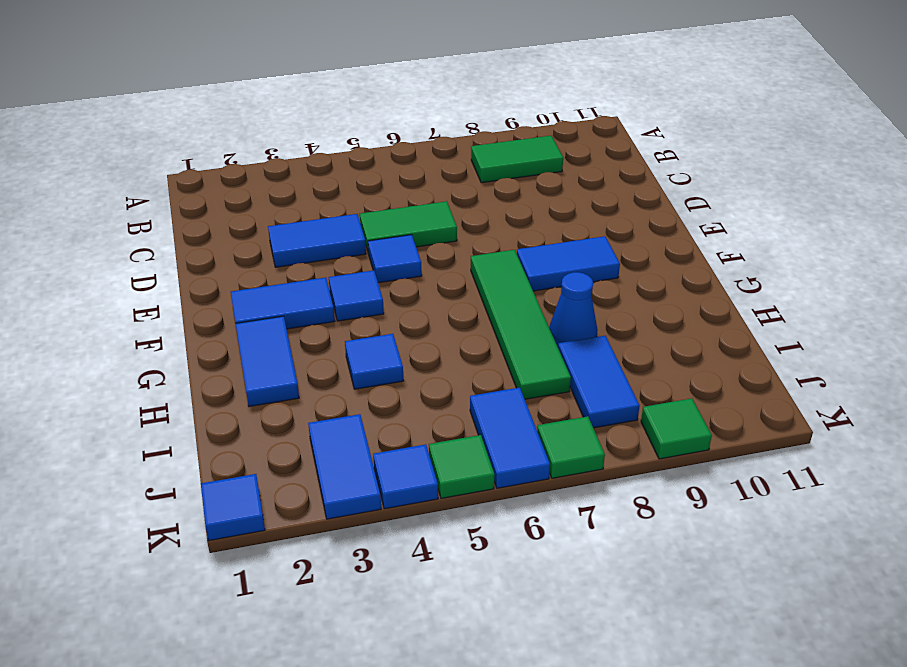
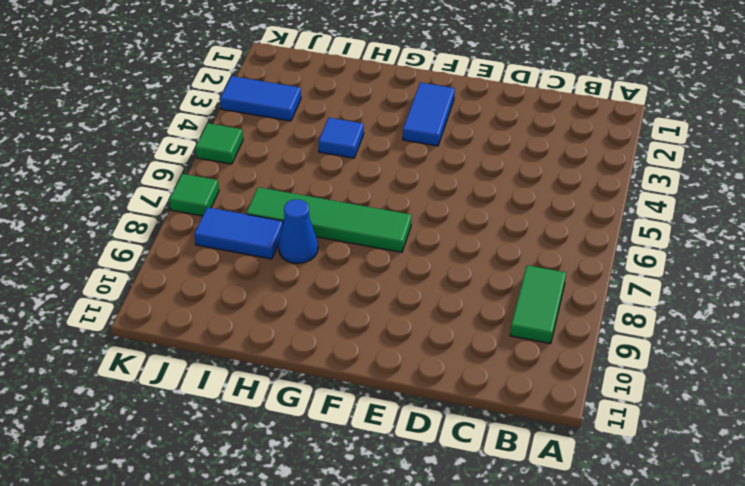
none -> blue tile D3:D4 level 1
none -> green tile D5:D6 level 1
none -> blue tile E5 level 1

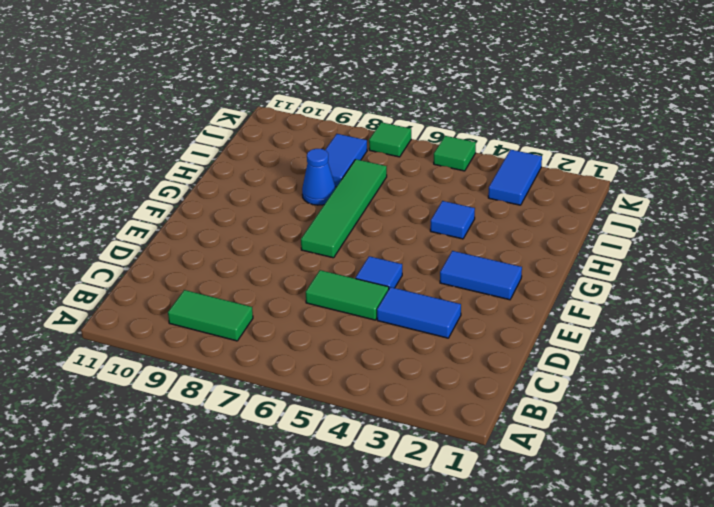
none -> blue tile F4 level 1
none -> blue tile F8:F9 level 1
none -> blue tile G2:H2 level 1

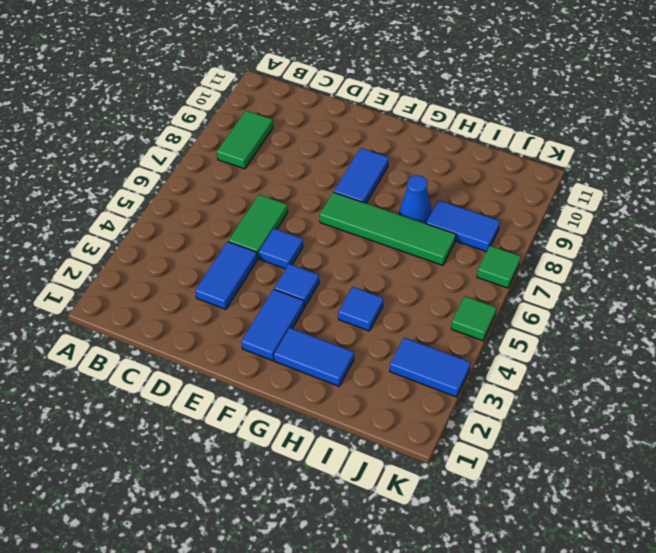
none -> blue tile J6:K6 level 1
none -> blue tile K1 level 1
none -> blue tile K4 level 1

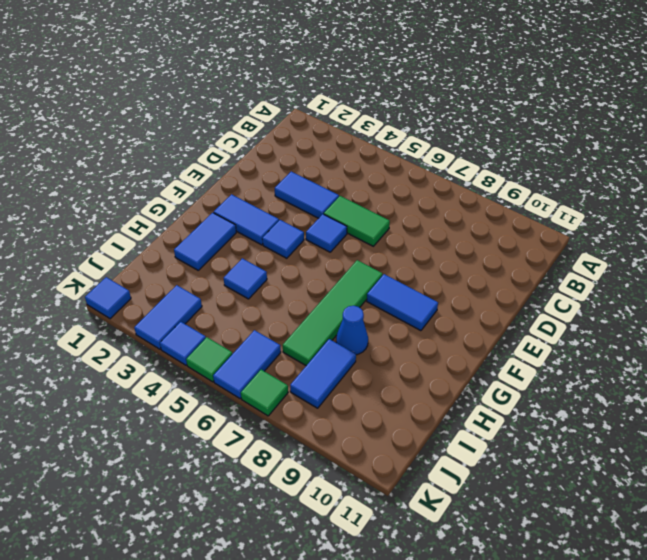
none -> green tile B8:B9 level 1
none -> green tile K9 level 1

